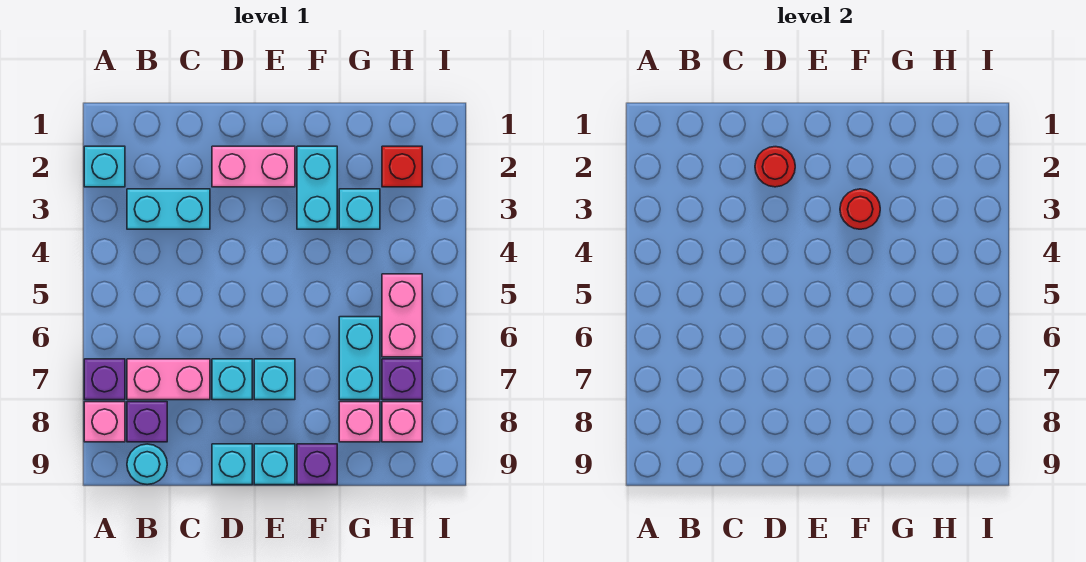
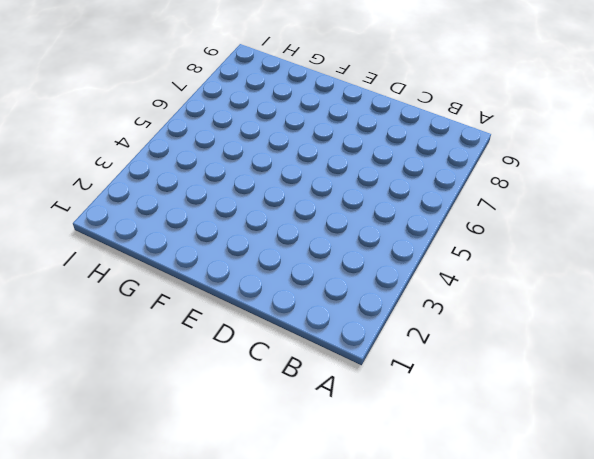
none -> cyan brick A2 level 1
none -> purple brick A7 level 1
none -> pink brick A8 level 1

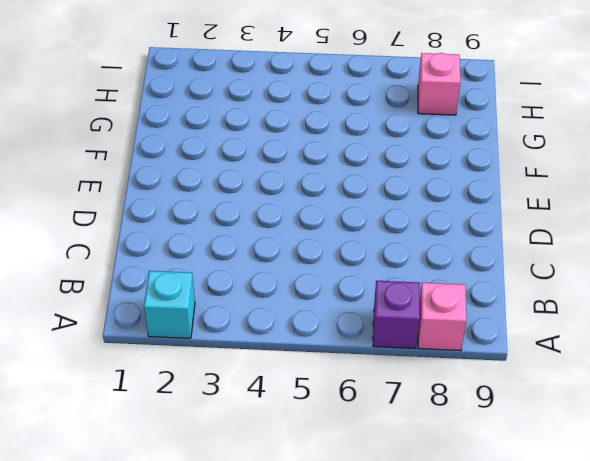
none -> cyan brick B3:C3 level 1
none -> pink brick B7:C7 level 1
none -> purple brick B8 level 1

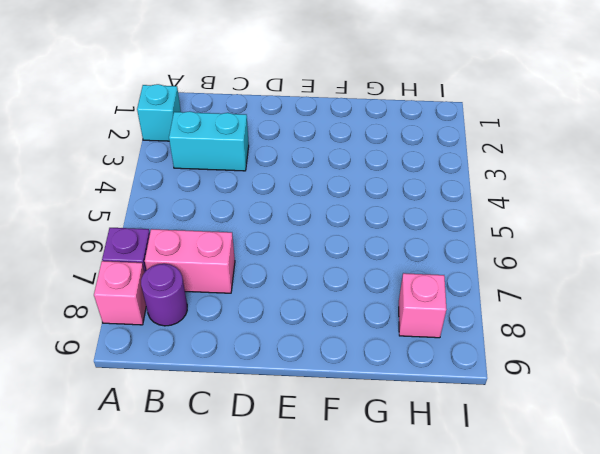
purple round brick B8 level 1 -> purple brick B8 level 1
none -> cyan round brick B9 level 1
none -> pink brick D2:E2 level 1
none -> cyan brick D7 level 1

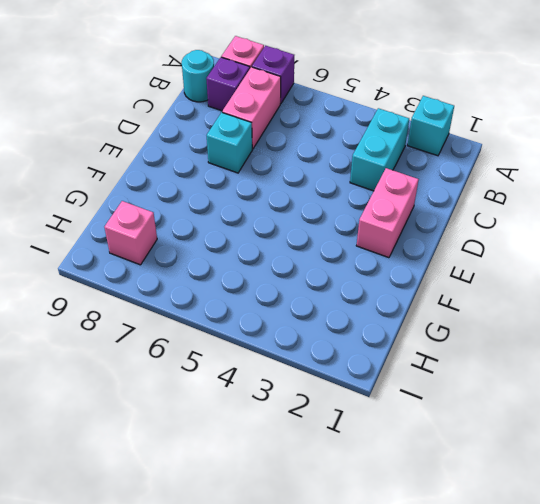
none -> cyan brick D9 level 1
none -> cyan brick E7 level 1
none -> cyan brick E9 level 1

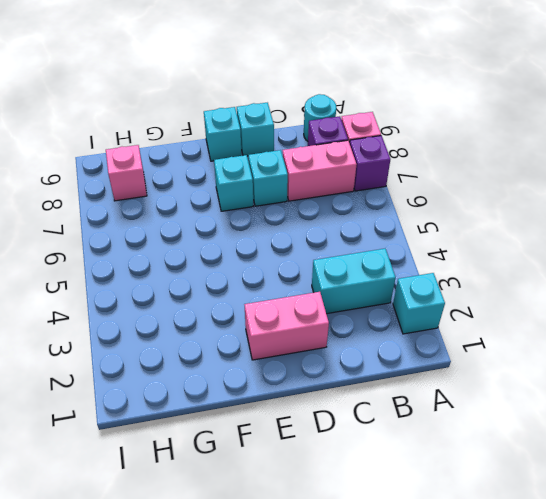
none -> cyan brick F2:F3 level 1
none -> purple brick F9 level 1
none -> cyan brick G3 level 1

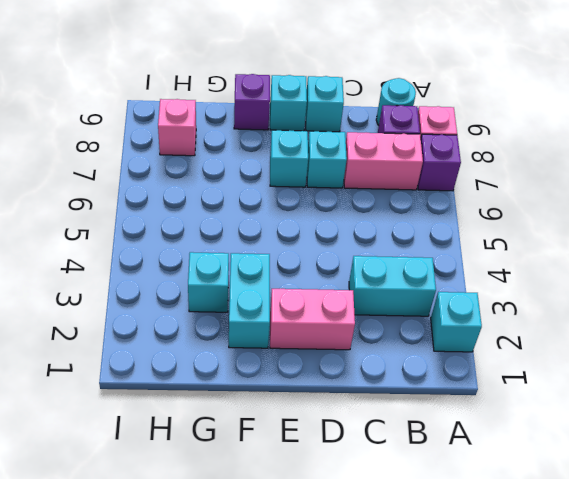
none -> cyan brick G6:G7 level 1
none -> pink brick G8 level 1
none -> red brick H2 level 1

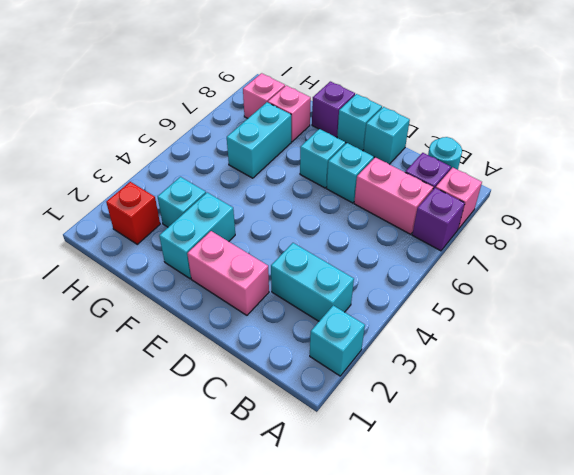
none -> pink brick H5:H6 level 1
none -> purple brick H7 level 1
none -> red round brick D2 level 2

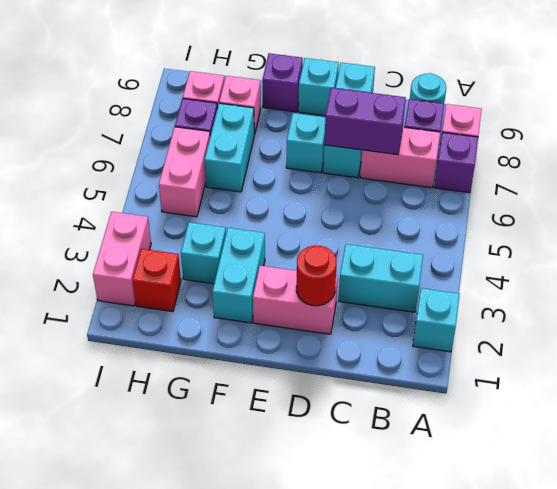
purple brick C7:D7 level 2 -> none
pink brick I2:I3 level 1 -> none
none -> red round brick F3 level 2

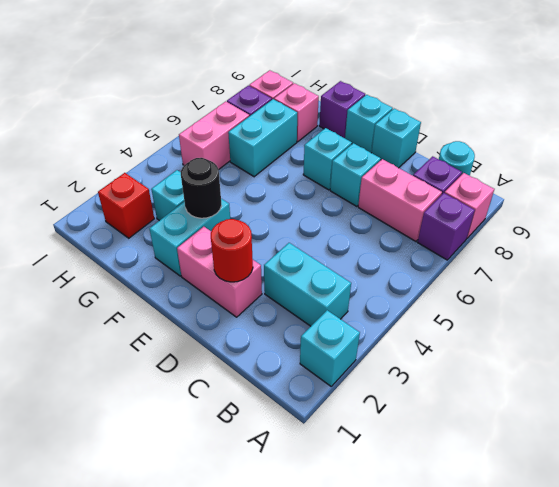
black round brick F3 level 2 -> red round brick F3 level 2

